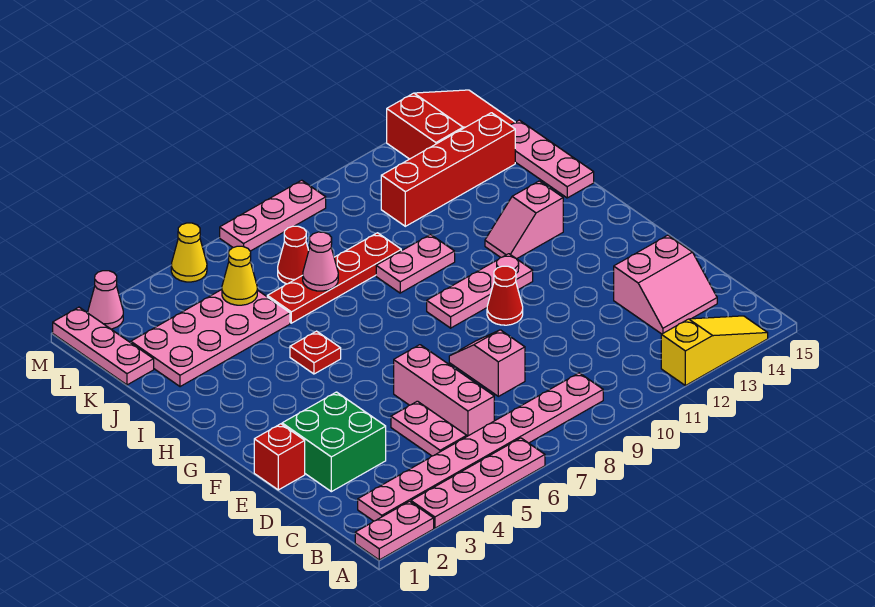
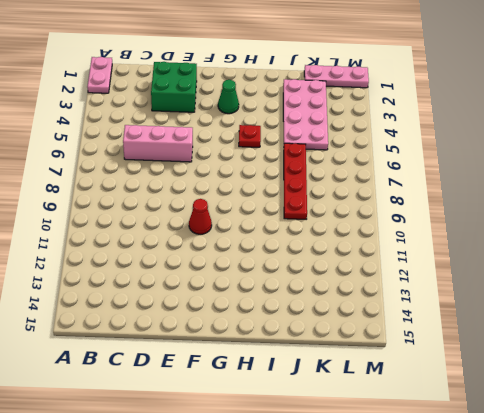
green cone G3 level 1 -> none
none -> pink plate A3:A6 level 1
none -> yellow slope A12:A14 level 1 top 12
none -> pink plate B2:B9 level 1

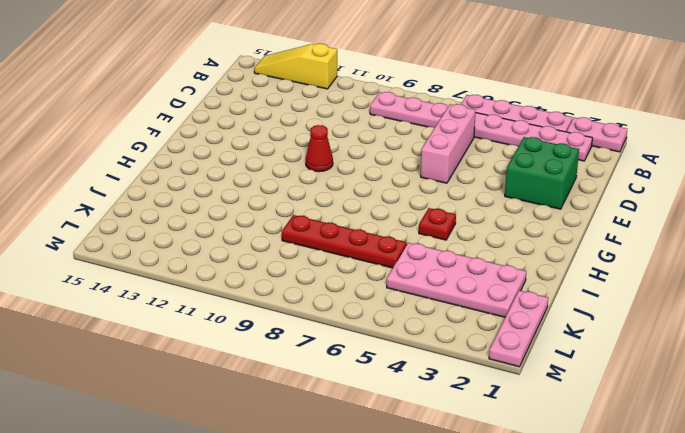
none -> pink plate C5:D5 level 1
none -> pink slope C13:D14 level 1 top D
none -> pink slope D8:E8 level 1 top D

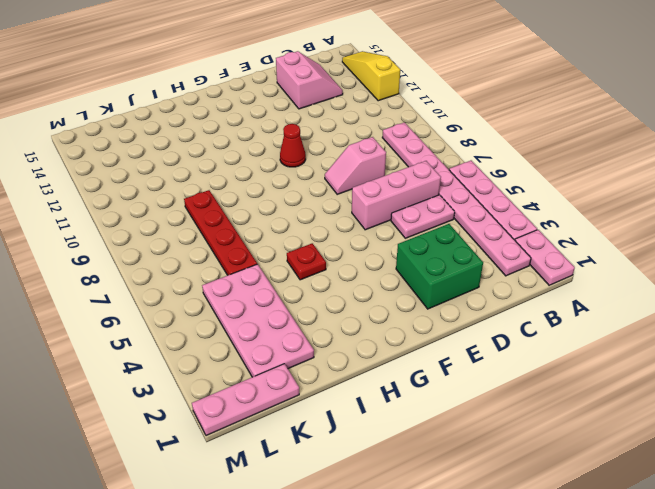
none -> red brick E1 level 1
none -> pink plate G9:G11 level 1
none -> pink slope H12:H13 level 1 top 13

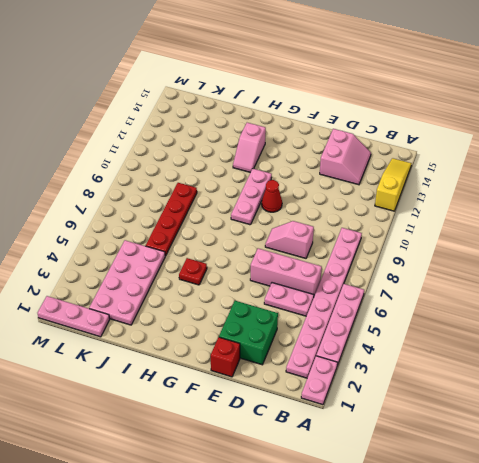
none -> pink plate I9:I10 level 1
none -> pink plate I15:K15 level 1
none -> red cone K7 level 1

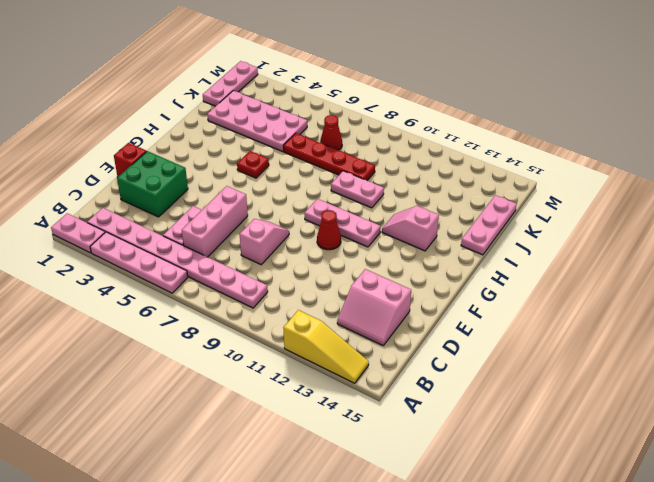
none -> red brick K11:K14 level 1
none -> red slope L13:M15 level 1 top 13
none -> pink cone M2 level 1

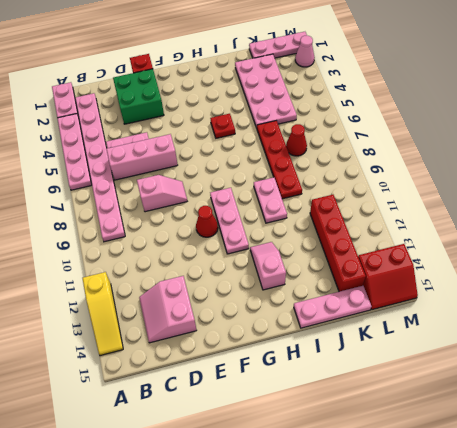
red slope L14:M15 level 1 top 14 -> red slope L13:M15 level 1 top 13
none -> yellow cone M5 level 1
none -> pink plate M7:M9 level 1
none -> pink cone J7 level 2

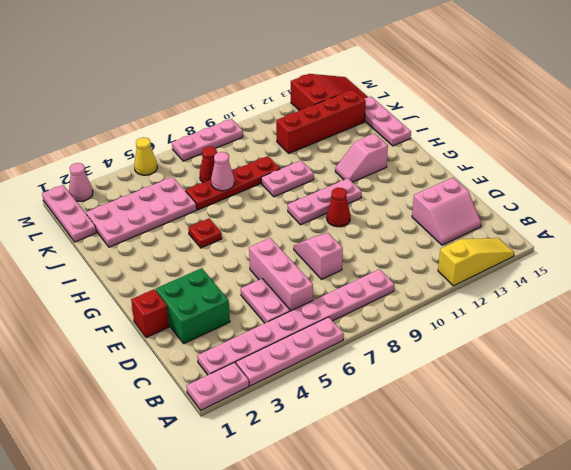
none -> yellow cone K5 level 2

